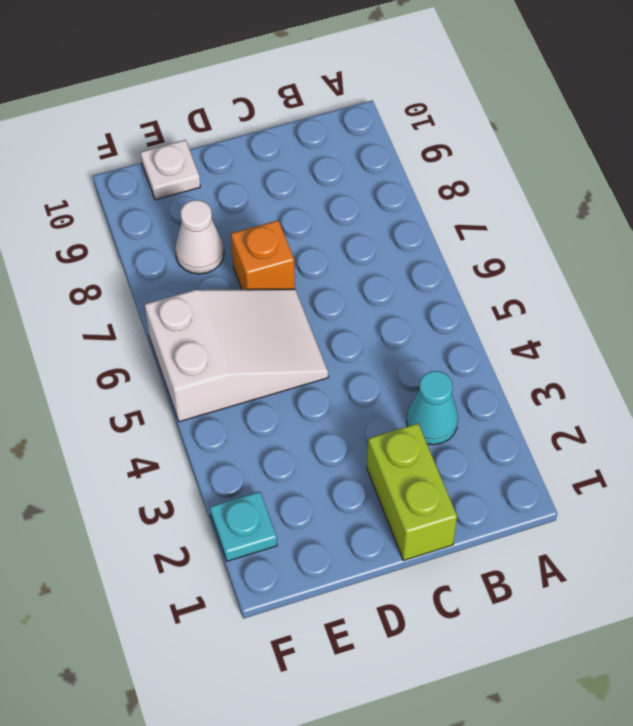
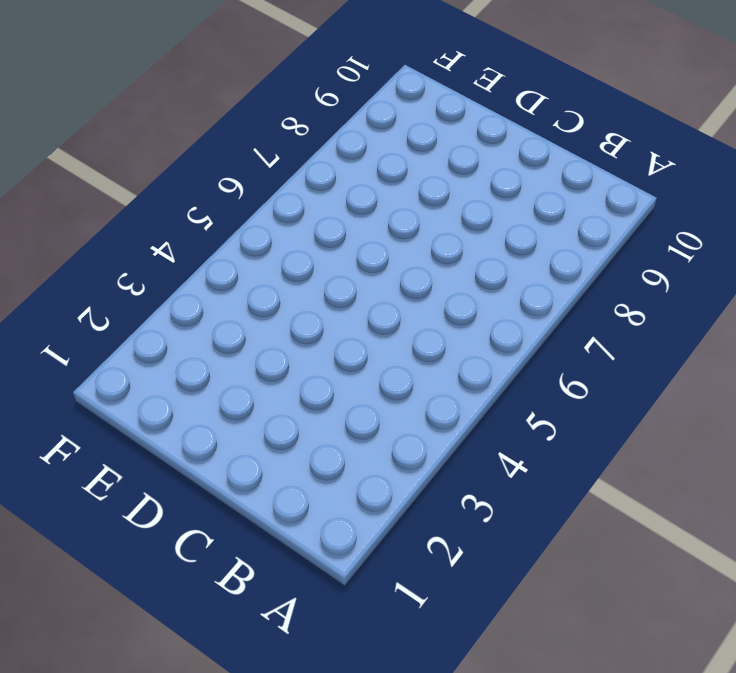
none -> cyan cone B3 level 1
none -> lime brick C1:C2 level 1

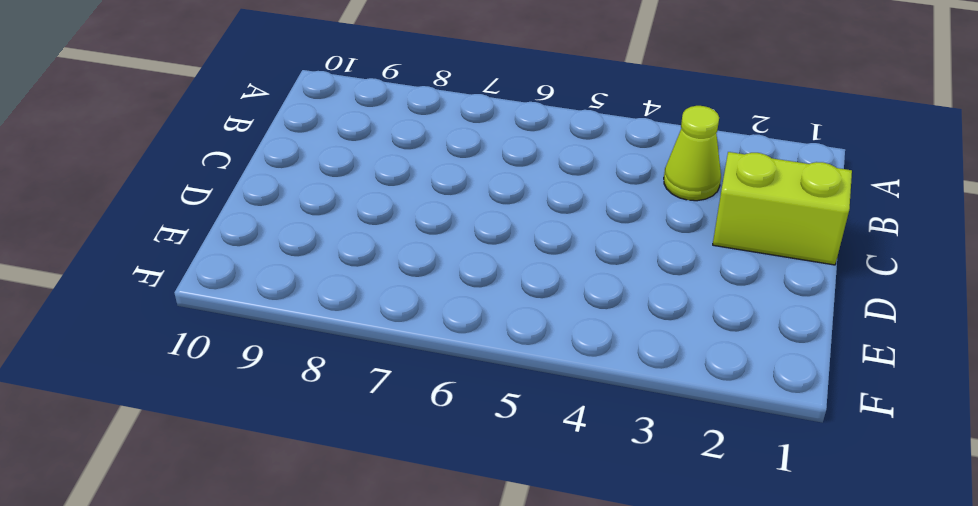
lime cone B3 level 1 -> cyan cone B3 level 1
none -> white slope D5:F6 level 1 top F
none -> orange brick D7 level 1

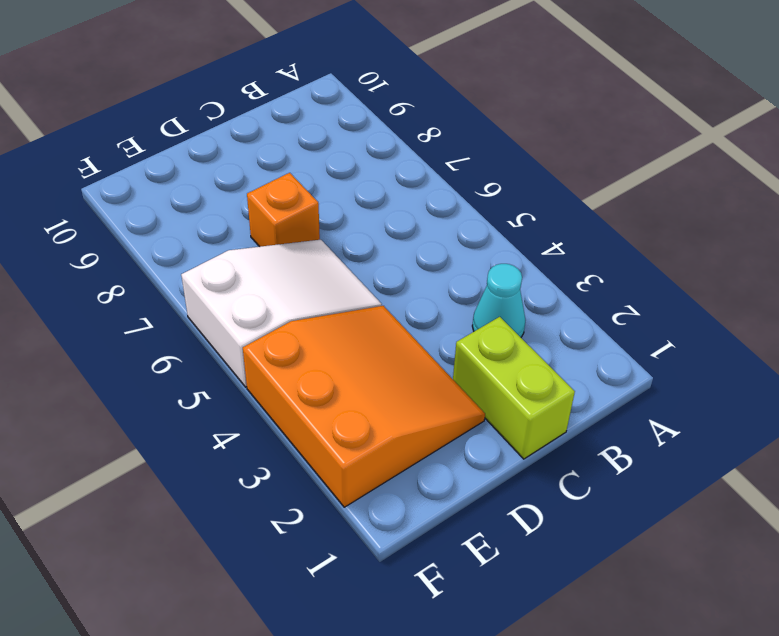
orange slope D2:F4 level 1 top F -> cyan plate F2 level 1
none -> white cone E8 level 1
none -> white plate E10 level 1

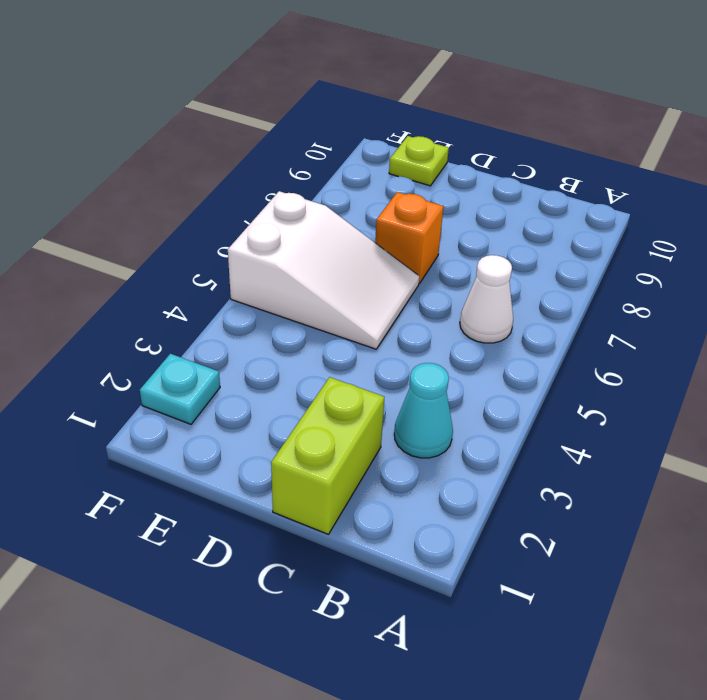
white cone B6 level 1 -> white cone E8 level 1
lime plate E10 level 1 -> white plate E10 level 1

